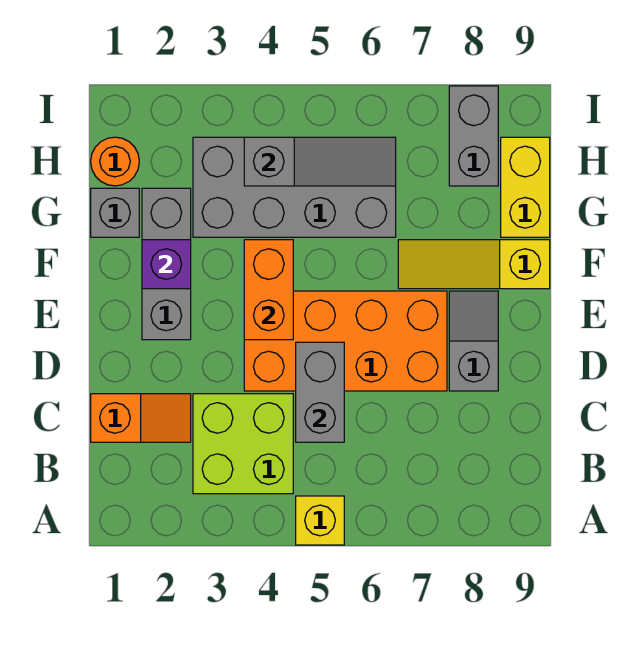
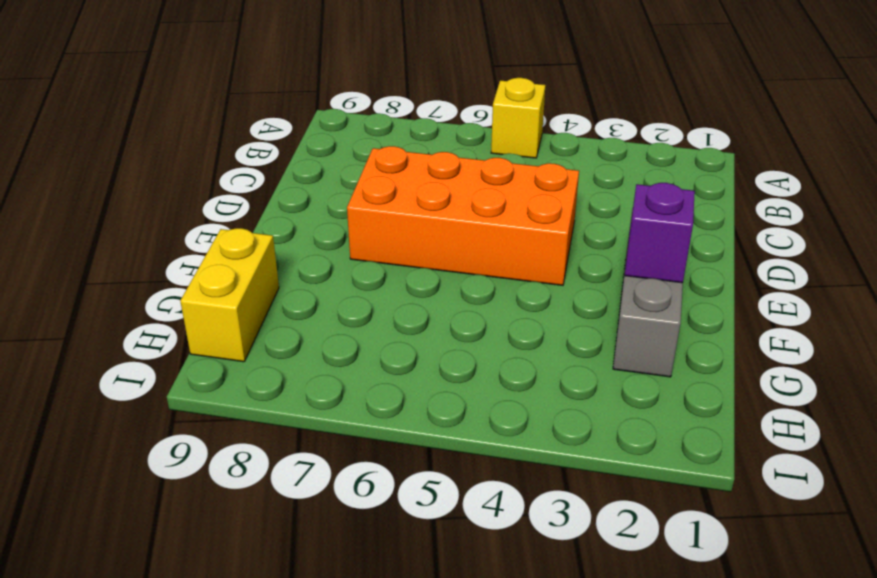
none -> lime brick B3:C4 level 1
none -> orange slope C1:C2 level 1 top 1
none -> grey slope D8:E8 level 1 top D

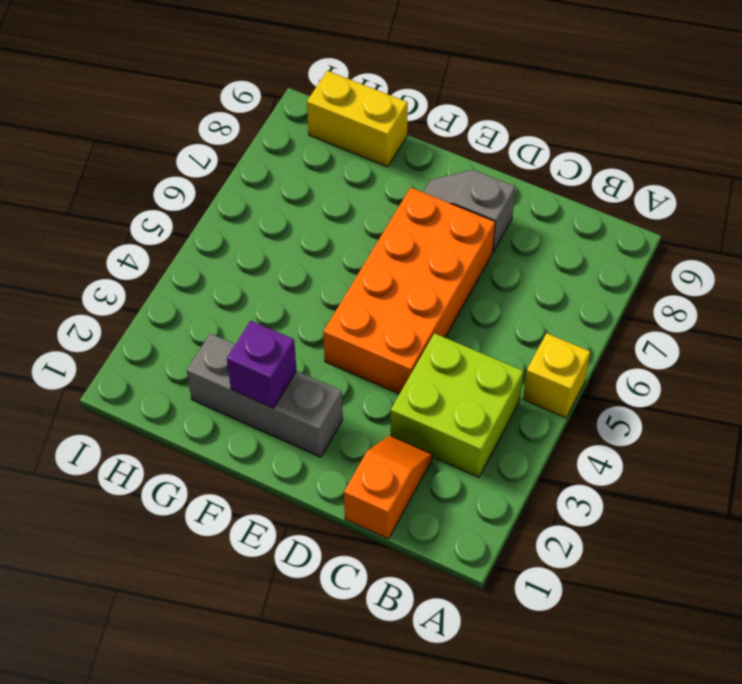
none -> yellow slope F7:F9 level 1 top 9
none -> grey brick G1 level 1
none -> grey brick G3:H6 level 1

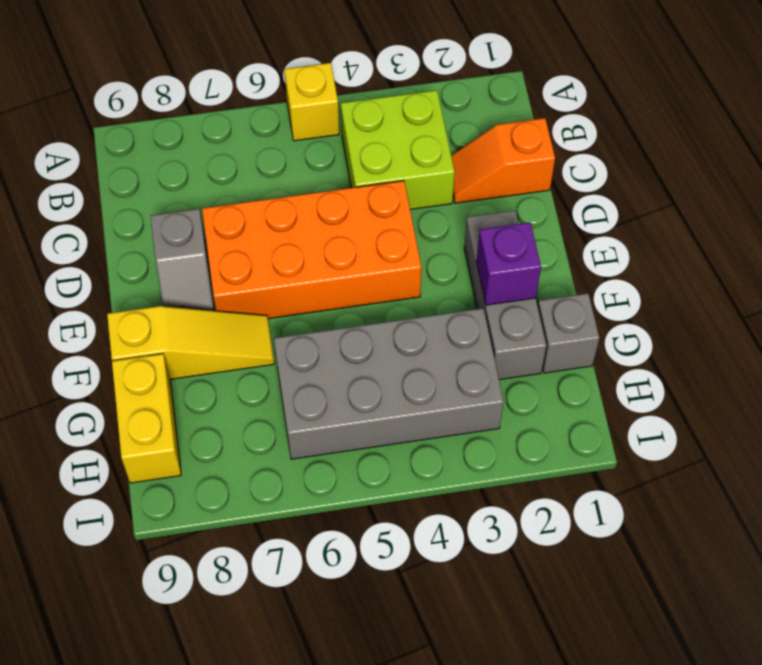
none -> orange round brick H1 level 1
none -> grey brick H8:I8 level 1
none -> grey brick C5:D5 level 2

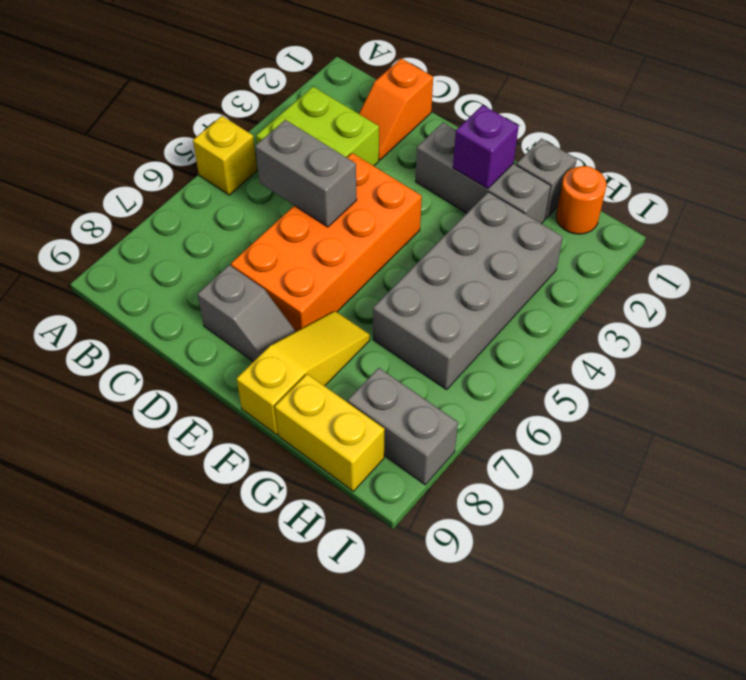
none -> orange brick E4:F4 level 2
none -> grey slope H4:H6 level 2 top 4

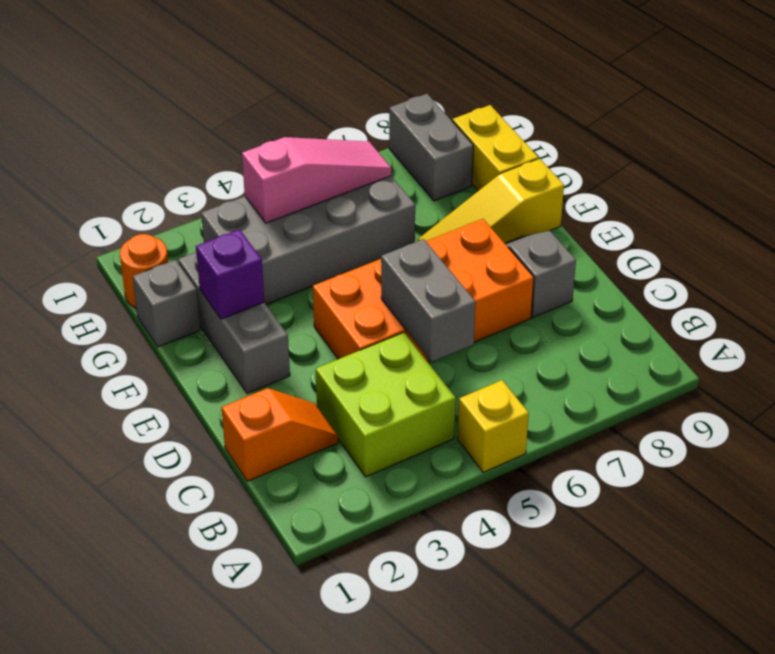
pink slope H4:H6 level 2 top 4 -> grey slope H4:H6 level 2 top 4
none -> orange brick E4:F4 level 2

